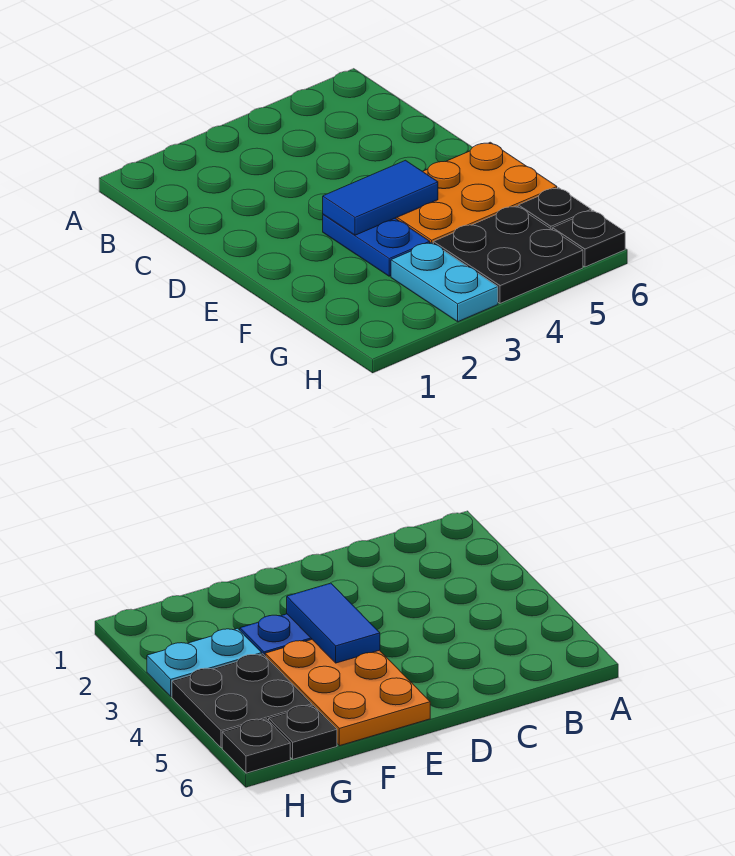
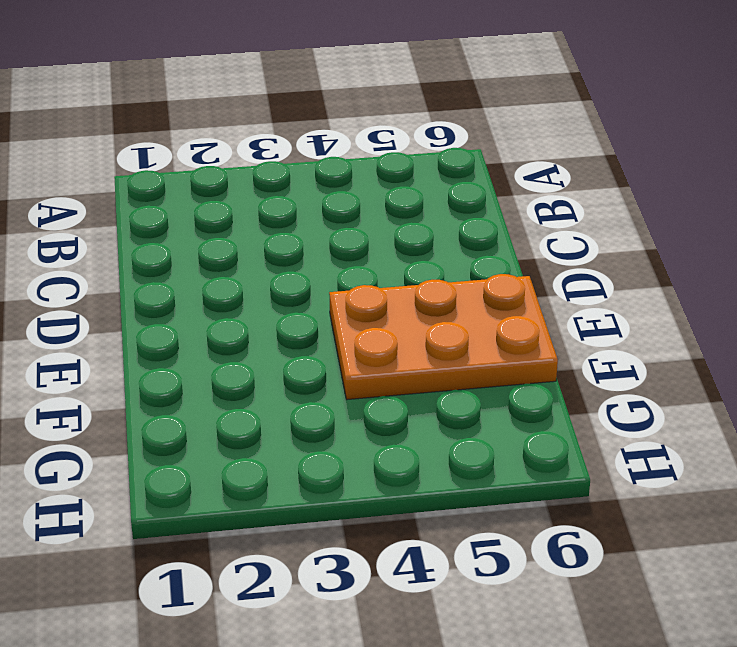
none -> blue plate E3:F3 level 1
none -> cyan plate G3:H3 level 1

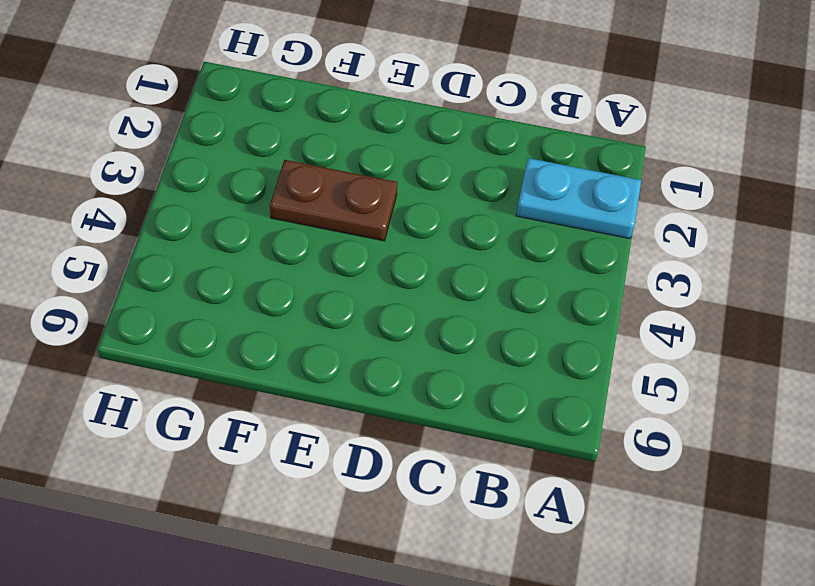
cyan plate A2:B2 level 1 -> cyan plate G3:H3 level 1
brown plate E3:F3 level 1 -> blue plate E3:F3 level 1
none -> orange plate E4:F6 level 1
none -> black plate G4:H5 level 1

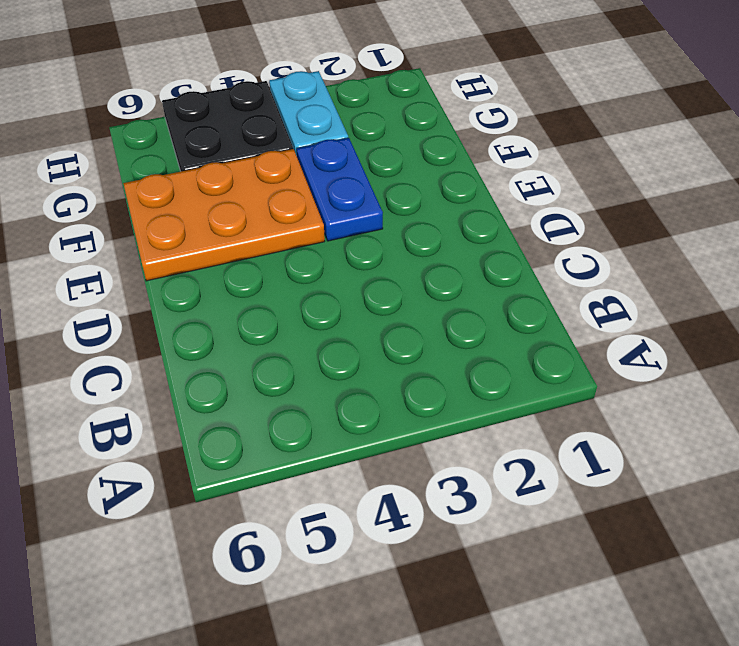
none -> black plate G6 level 1
none -> black plate H6 level 1

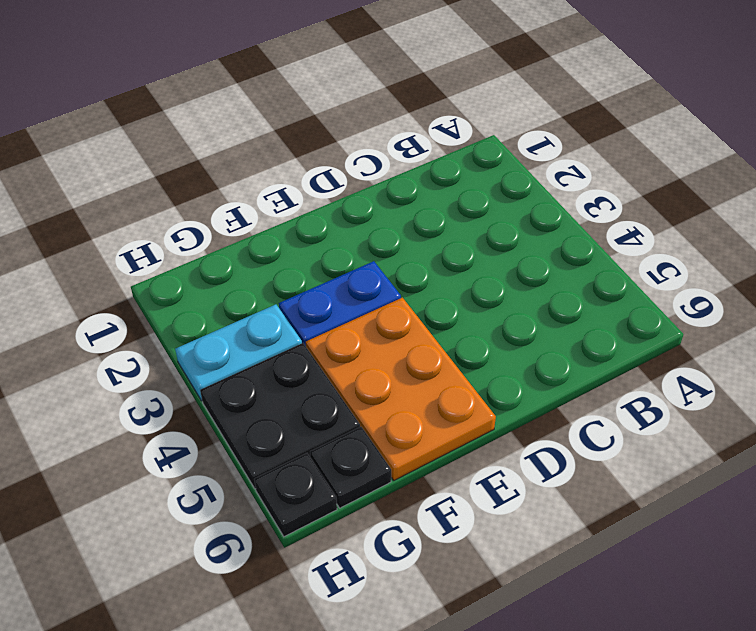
none -> blue tile E3:E4 level 2

